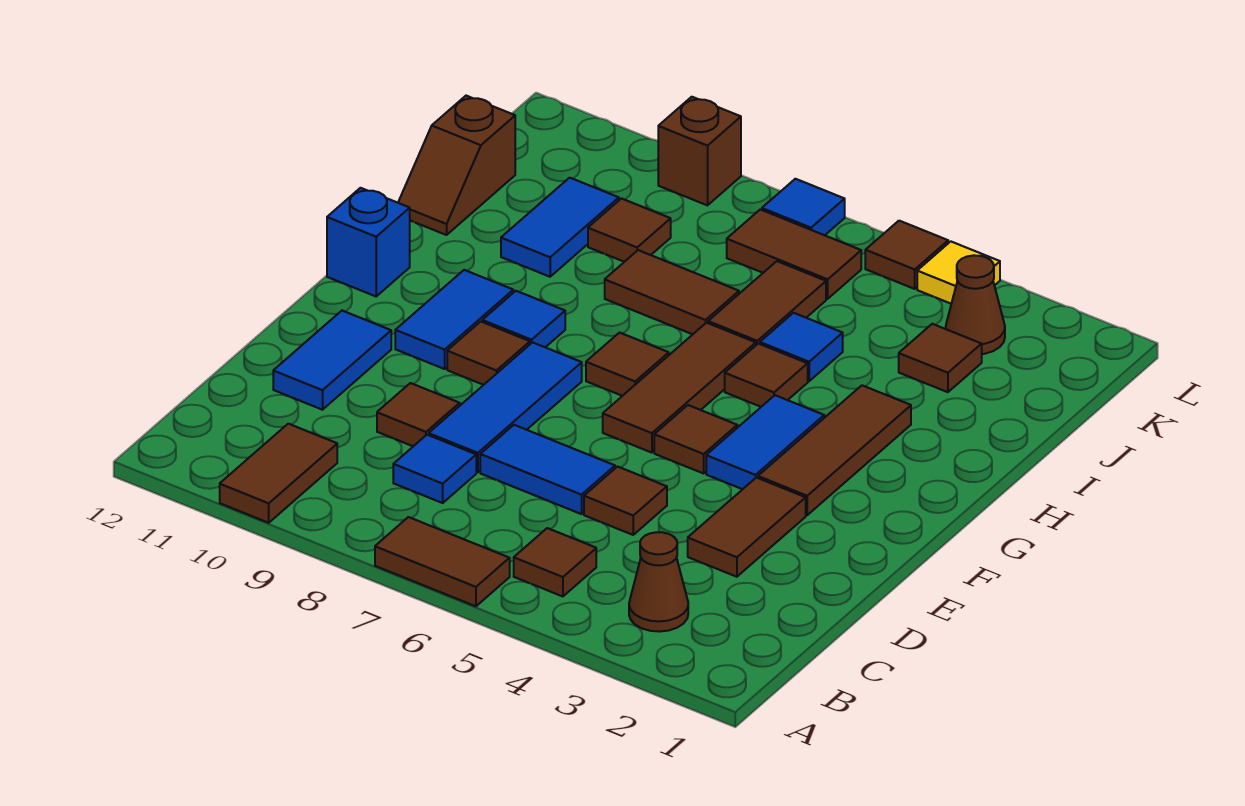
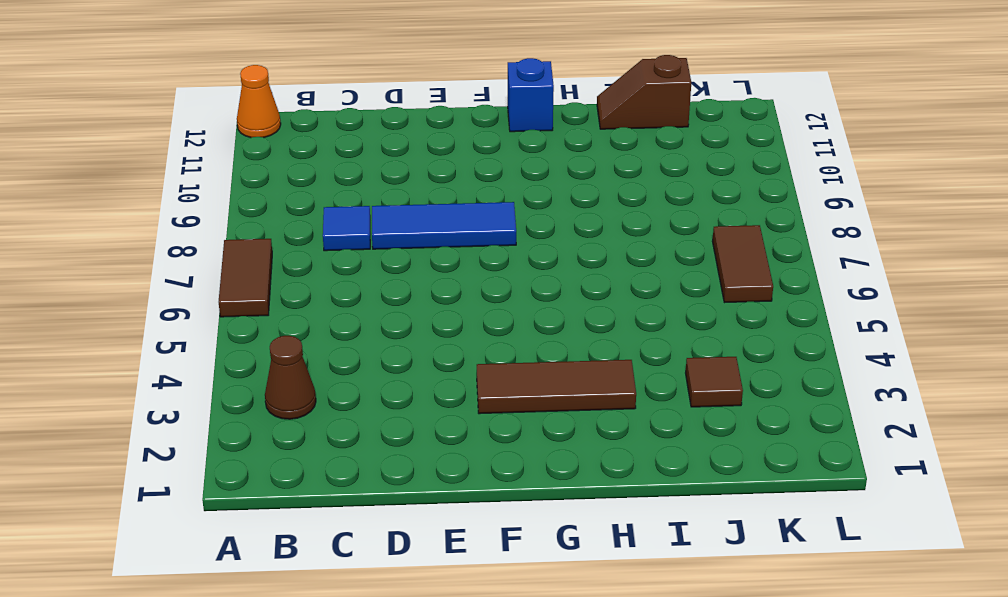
orange cone A12 level 1 -> none
none -> brown tile A10:B10 level 1
none -> brown tile B5 level 1
none -> brown tile D3:E3 level 1
none -> brown tile D5 level 1

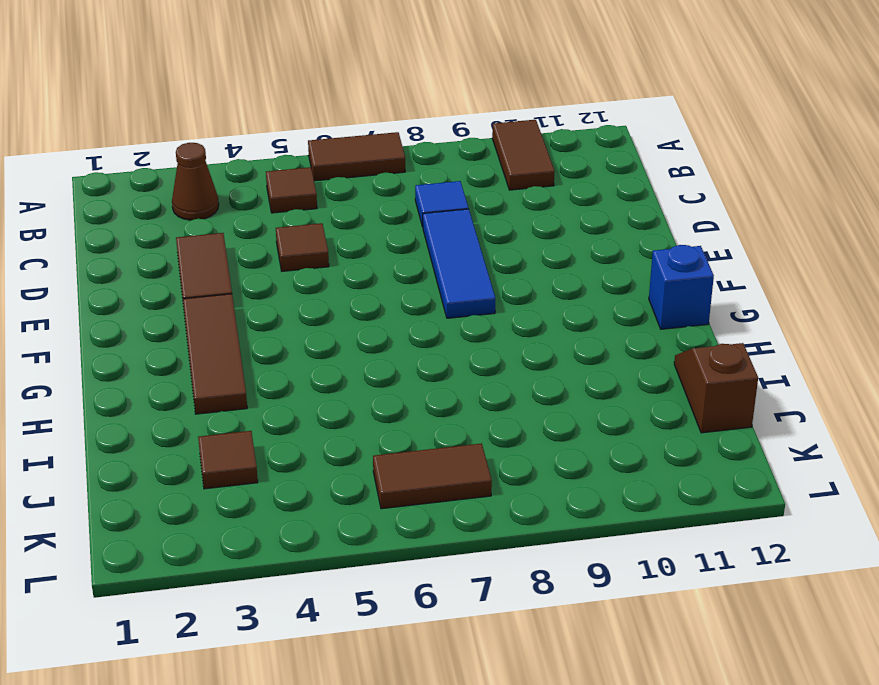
none -> blue tile D6:D7 level 1
none -> brown tile D9 level 1
none -> blue tile D11:E11 level 1
none -> blue tile F4:G4 level 1

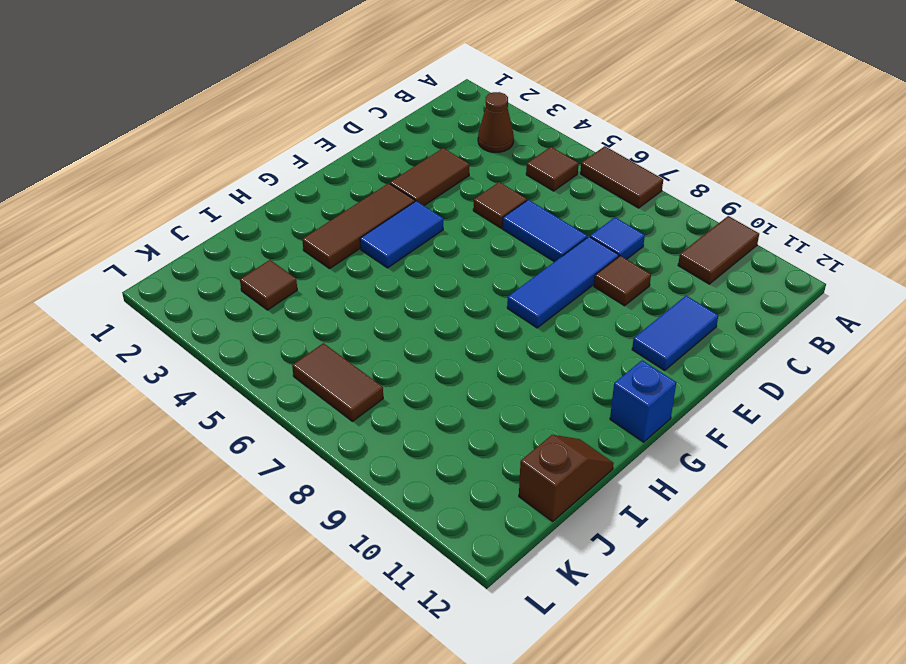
none -> brown tile F5 level 1
none -> brown tile F6:H6 level 1
none -> brown tile F9 level 1
none -> blue tile F10:G10 level 1

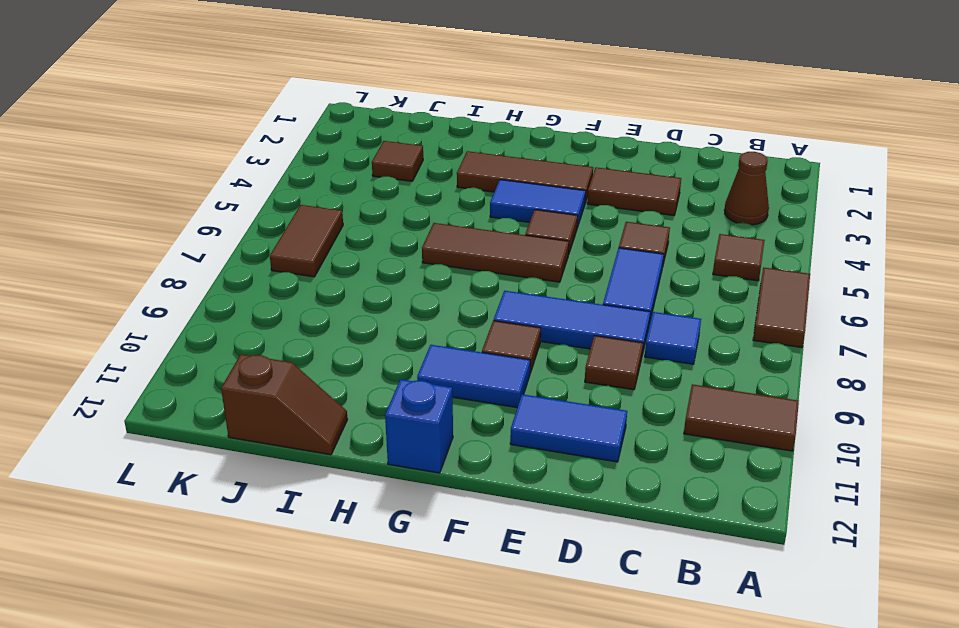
none -> brown tile G7 level 1
none -> blue tile G9 level 1
none -> brown tile H5 level 1
none -> blue tile I5 level 1

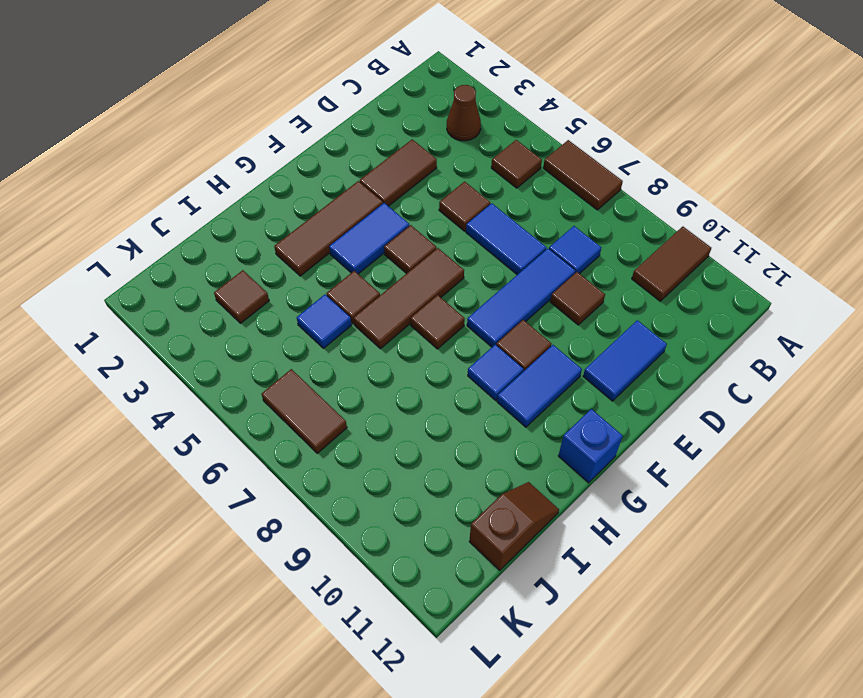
none -> brown tile I6:J6 level 1
none -> brown tile I7:I8 level 1
none -> blue tile I10:J10 level 1
none -> brown tile J9 level 1

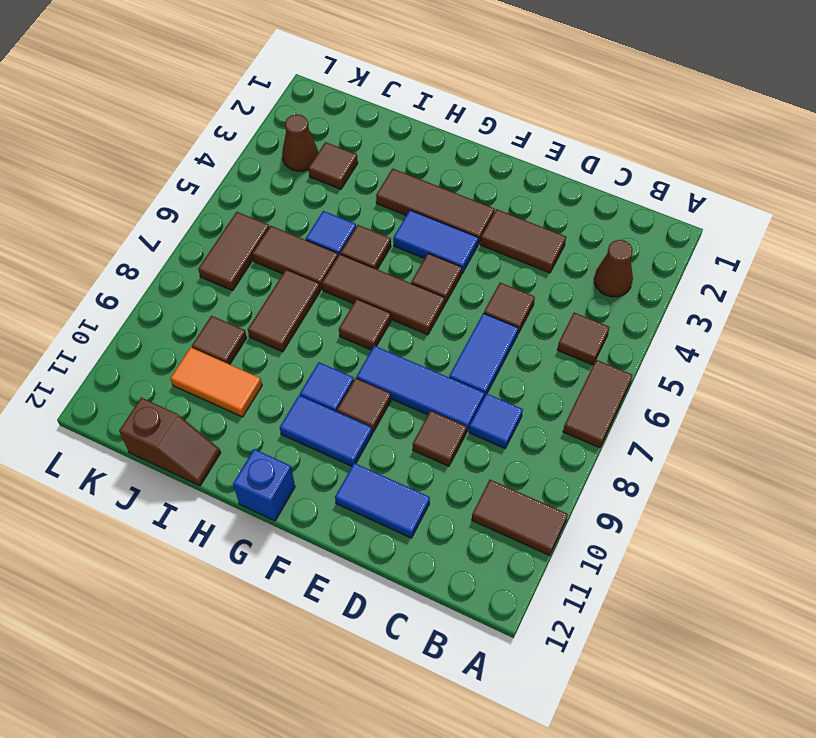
orange tile I10:J10 level 1 -> blue tile I10:J10 level 1
none -> yellow tile L4 level 1
none -> brown tile L5 level 1
none -> blue tile L7 level 1
none -> brown brick L9 level 1

